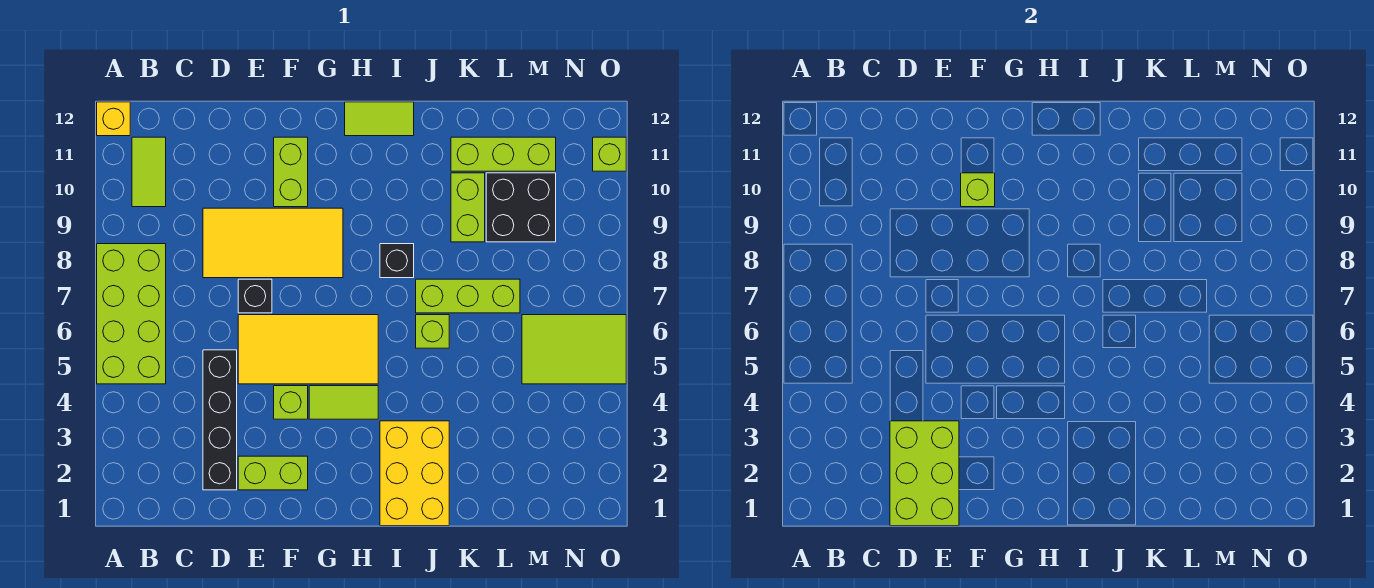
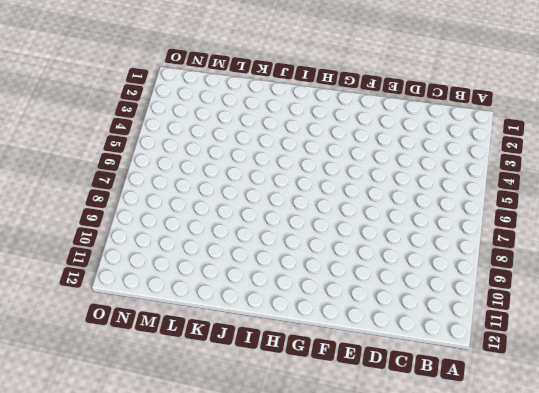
none -> lime brick A5:B8 level 1
none -> yellow brick A12 level 1
none -> lime tile B10:B11 level 1

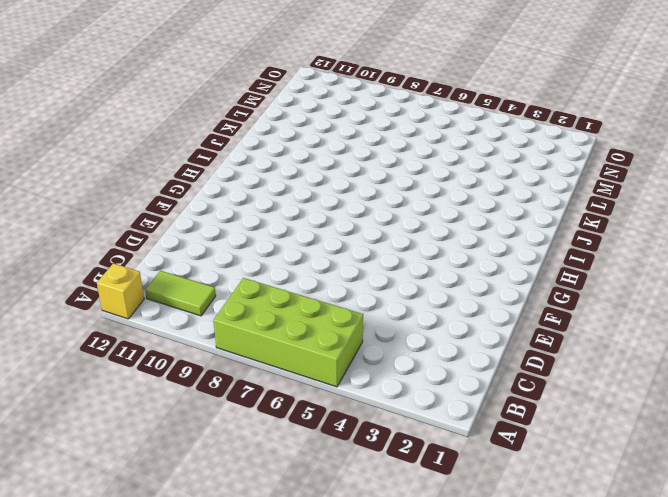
none -> black brick D2:D5 level 1
none -> yellow tile D8:G9 level 1
none -> lime brick E2:F2 level 1

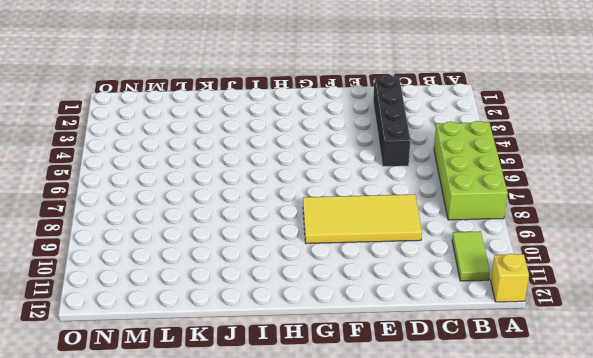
none -> lime brick E2:F2 level 1
none -> yellow tile E5:H6 level 1
none -> black brick E7 level 1

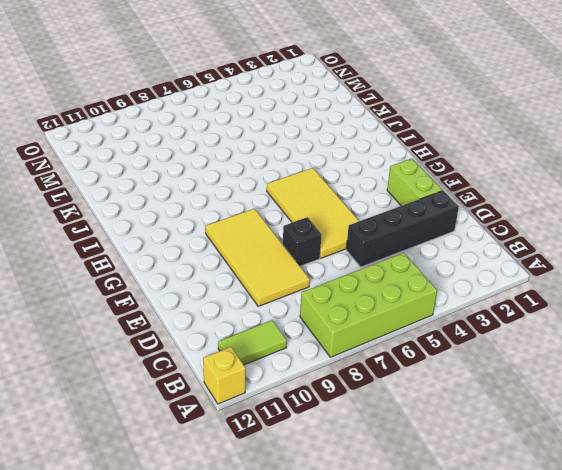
none -> lime brick F4 level 1
none -> lime brick F10:F11 level 1
none -> lime tile G4:H4 level 1

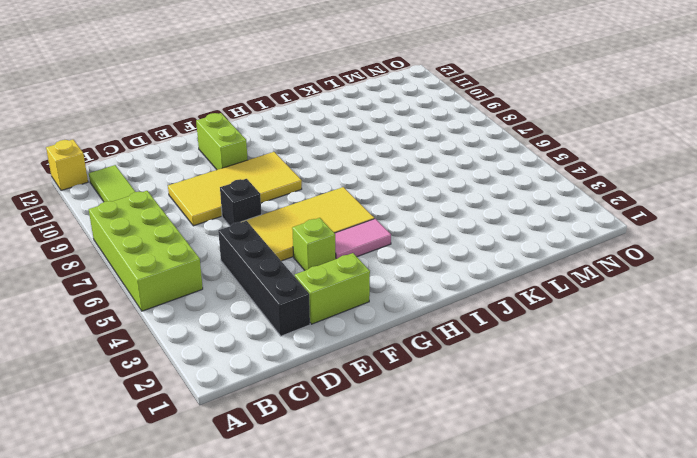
pink tile G4:H4 level 1 -> lime tile G4:H4 level 1
none -> lime tile H12:I12 level 1
none -> yellow brick I1:J3 level 1
none -> black brick I8 level 1

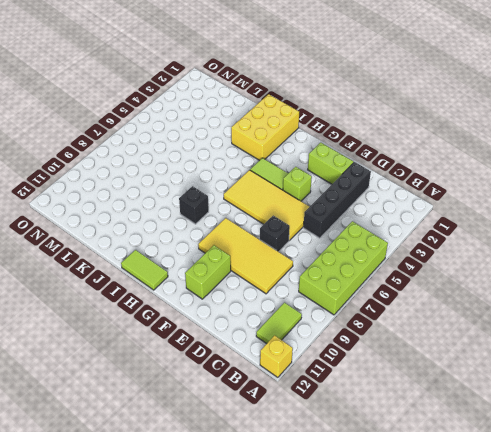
none -> lime brick J6 level 1
none -> lime brick J7:L7 level 1
none -> lime brick K9:K10 level 1

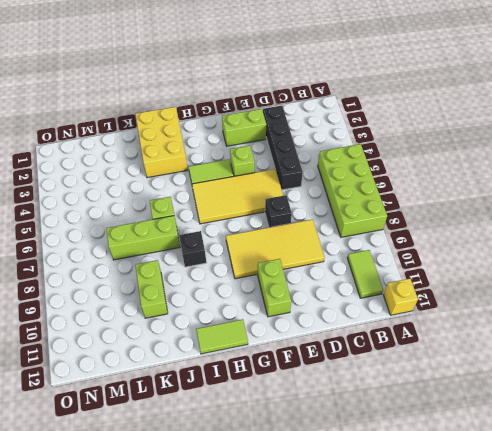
none -> lime brick K11:M11 level 1
none -> black brick L9:M10 level 1
none -> lime tile M5:O6 level 1

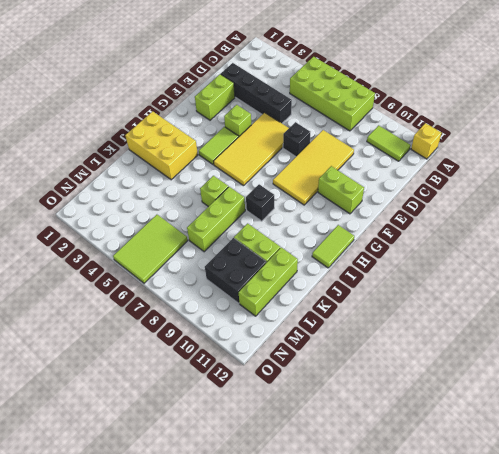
none -> lime brick O11 level 1
none -> lime brick D1:E3 level 2
none -> lime brick F10 level 2

